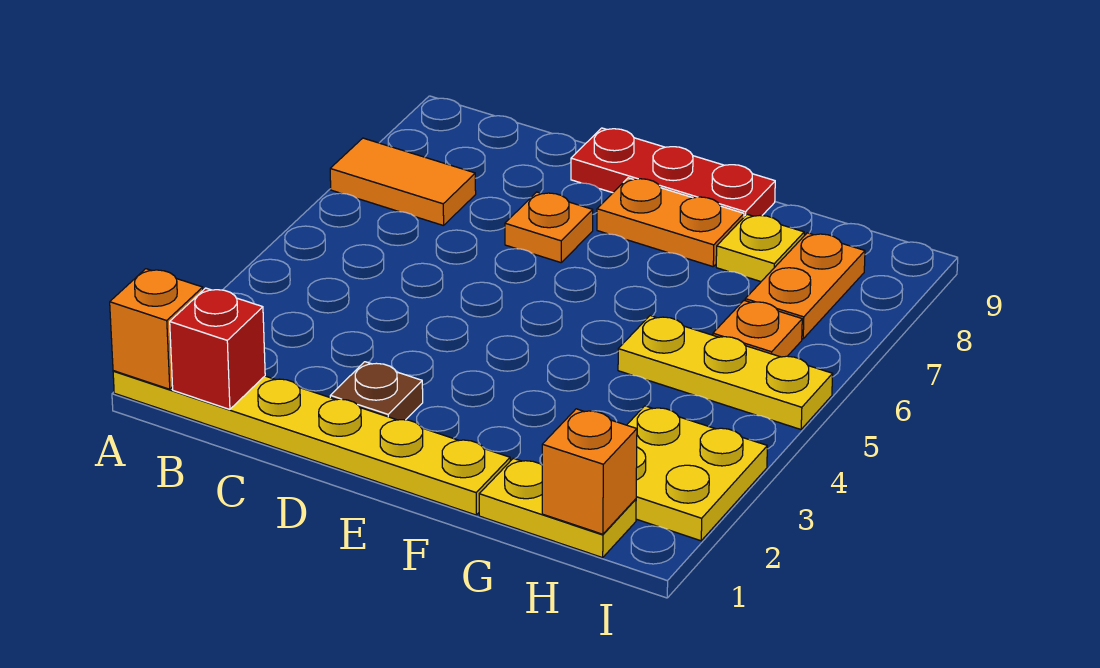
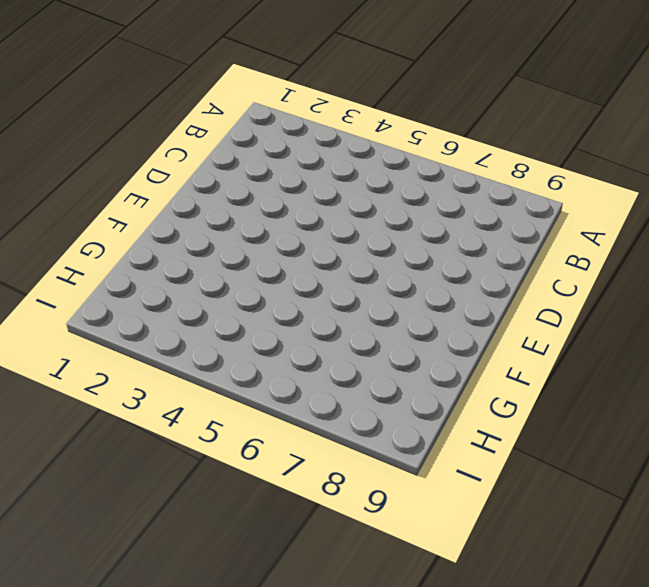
none -> yellow plate A1:F1 level 1
none -> orange tile A7:B7 level 1
none -> brown plate D2 level 1

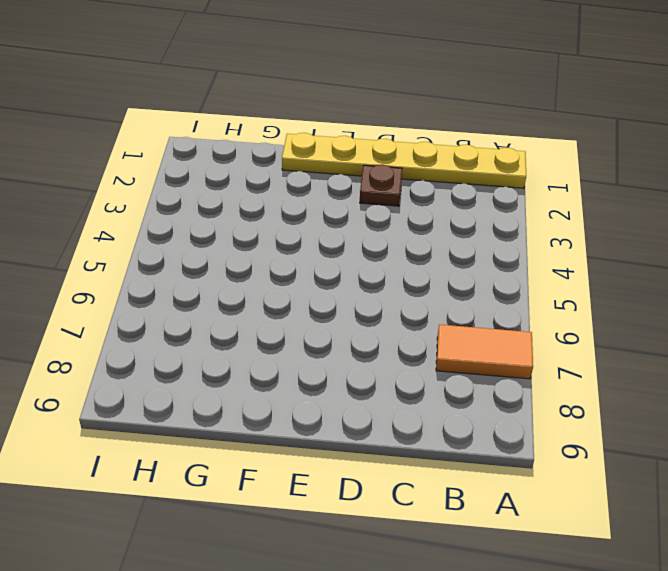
none -> orange plate D7 level 1
none -> red plate D9:F9 level 1
none -> orange plate E8:F8 level 1

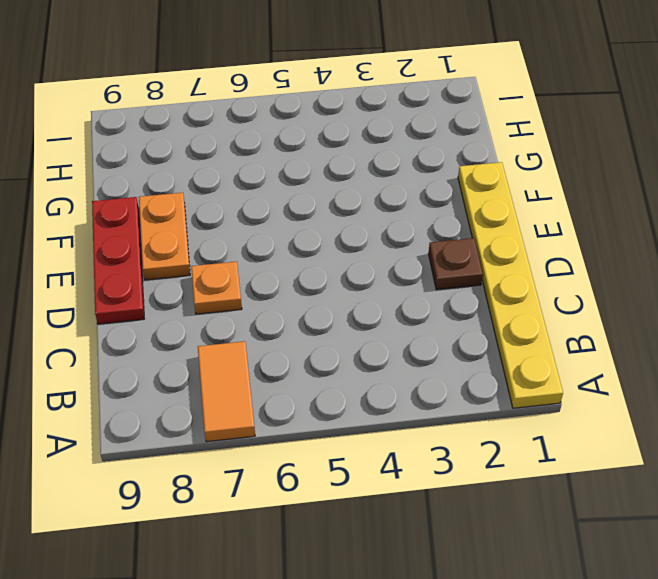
none -> yellow plate G1:H1 level 1
none -> yellow plate G5:I5 level 1
none -> yellow plate G8 level 1

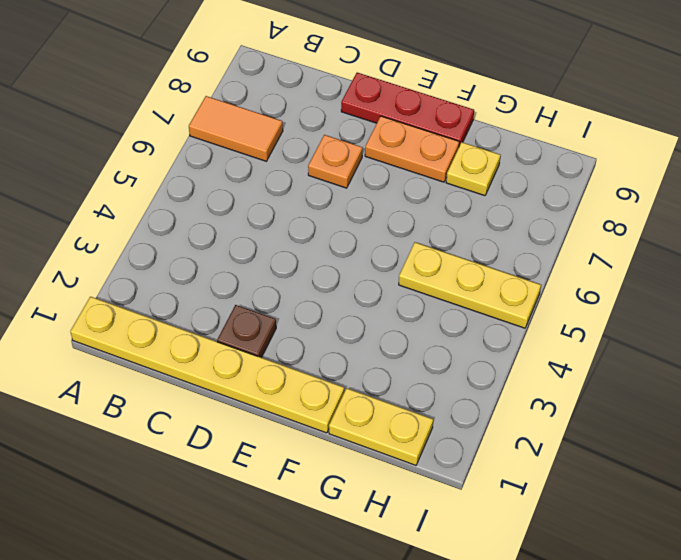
none -> yellow plate H2:I3 level 1
none -> orange plate H6 level 1
none -> orange plate H7:H8 level 1

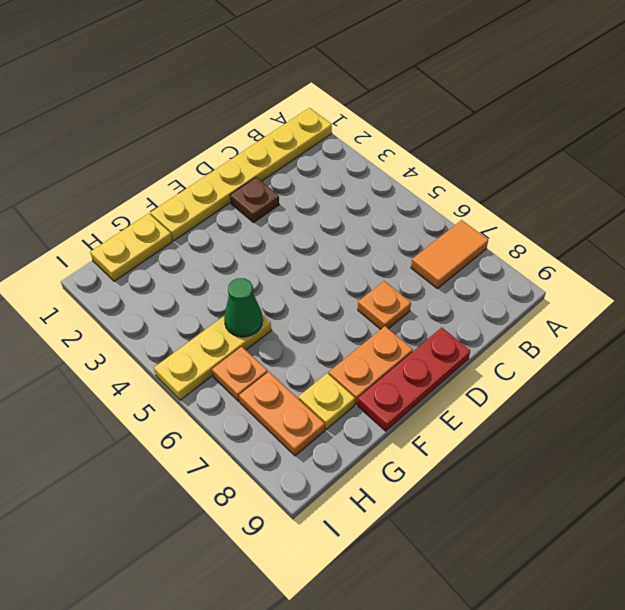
green cone G5 level 2 -> none
none -> yellow plate H2:I3 level 1
none -> orange brick A1 level 2
none -> red brick B1 level 2

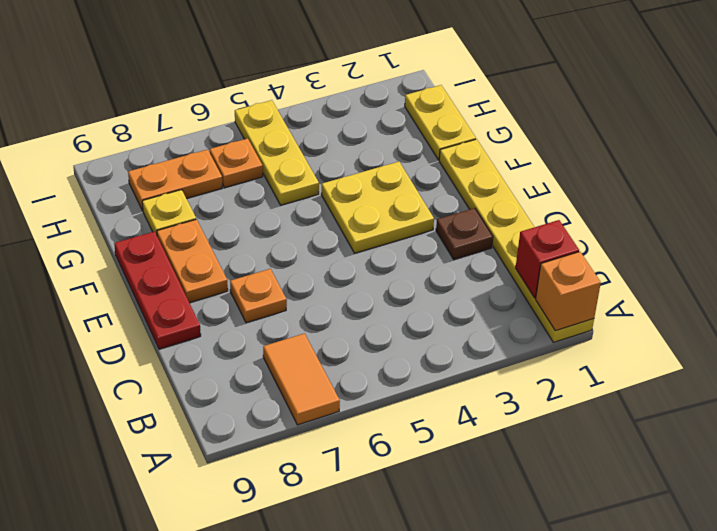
yellow plate E3:F4 level 1 -> yellow plate H2:I3 level 1
none -> orange brick H1 level 2

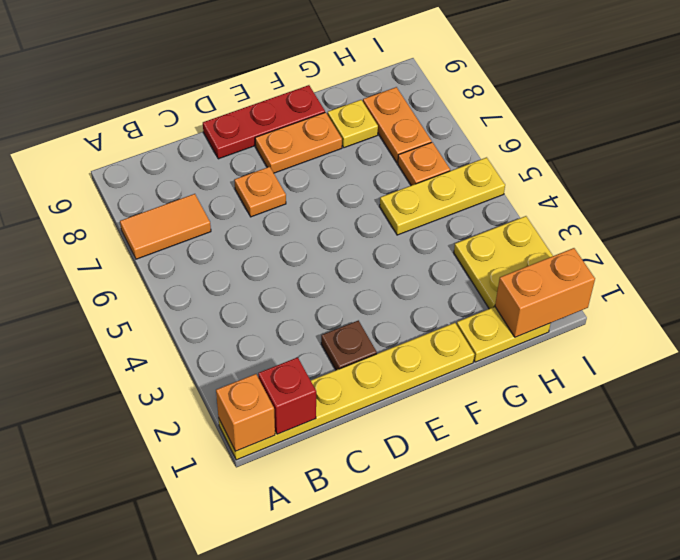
orange brick H1:I1 level 2 -> orange brick H1 level 2

